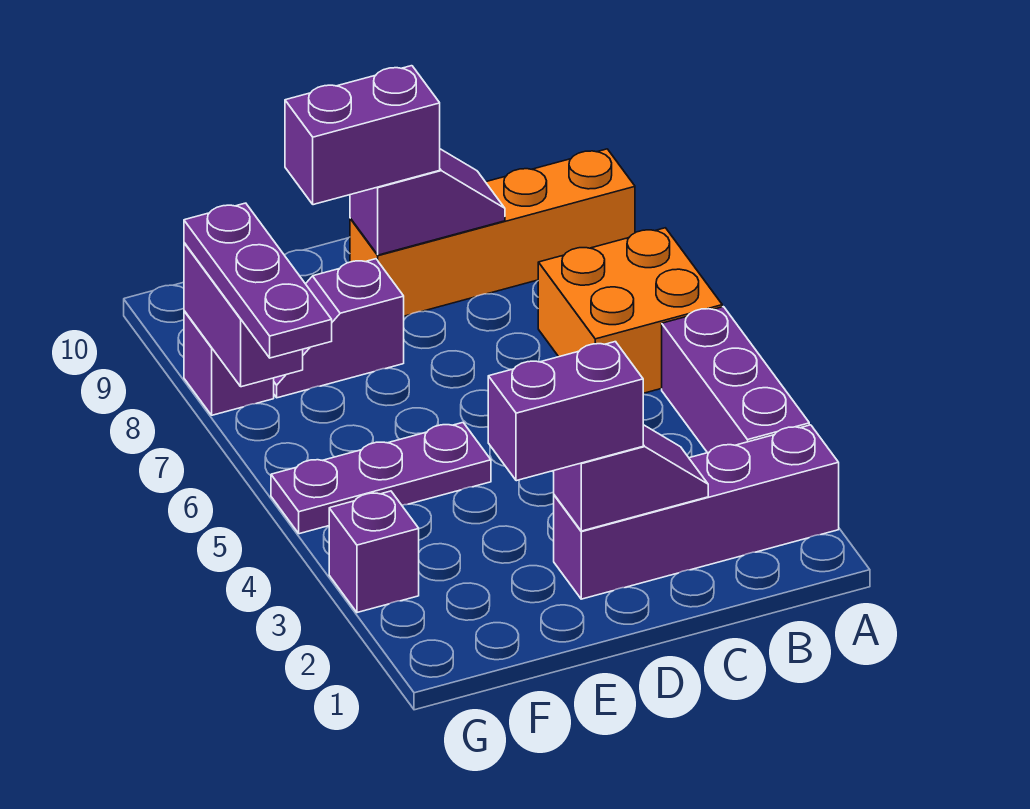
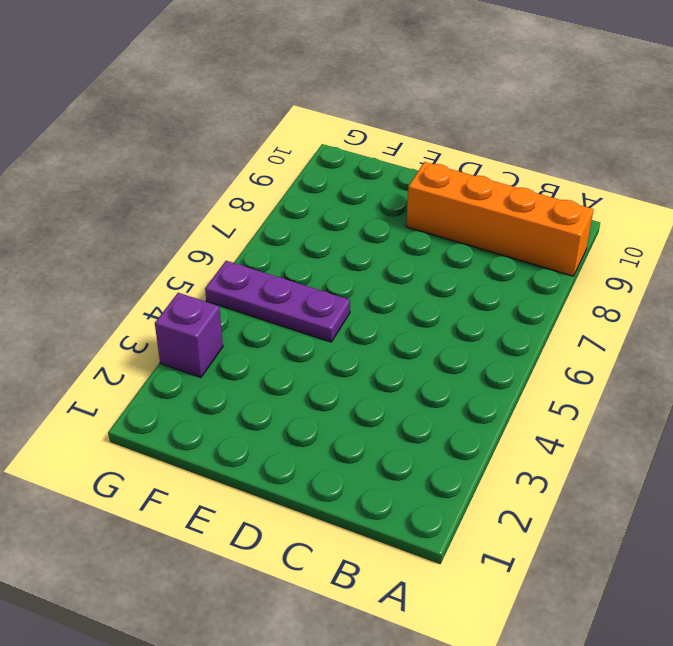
none -> purple brick A2:D2 level 1
none -> purple brick A3:A5 level 1
none -> orange brick A6:B7 level 1

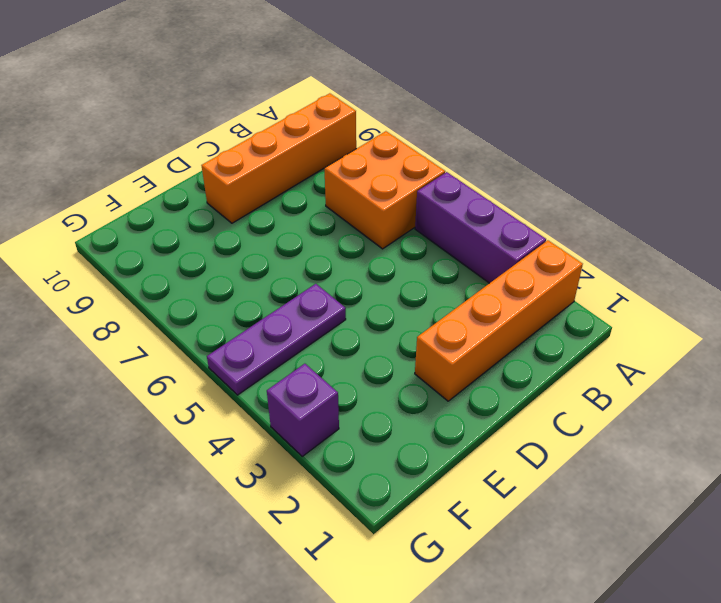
orange brick A2:D2 level 1 -> purple brick A2:D2 level 1
none -> purple slope E8:F8 level 1 top E
none -> purple brick G8 level 1
none -> purple slope C2:D2 level 2 top D

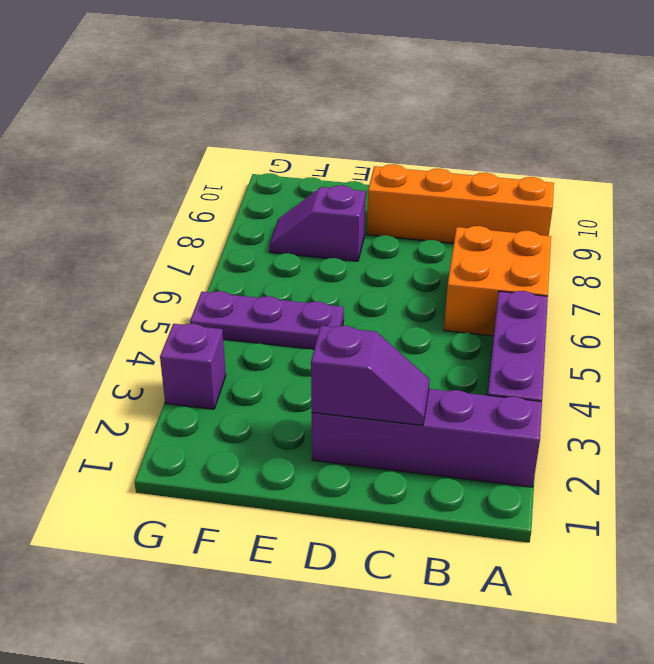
none -> purple brick G8 level 1
none -> purple slope C9:D9 level 2 top D
none -> purple brick G7:G8 level 2

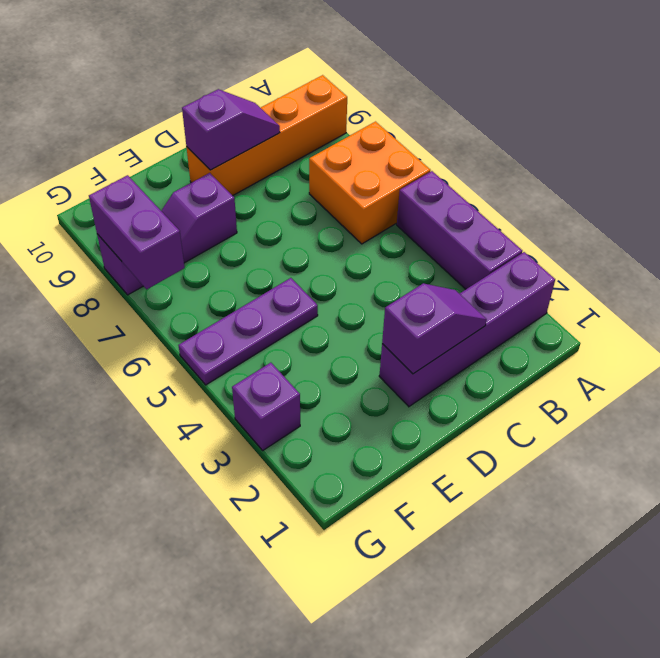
none -> purple brick D2:E2 level 3
none -> purple brick D9:E9 level 3
none -> purple plate G6:G8 level 3

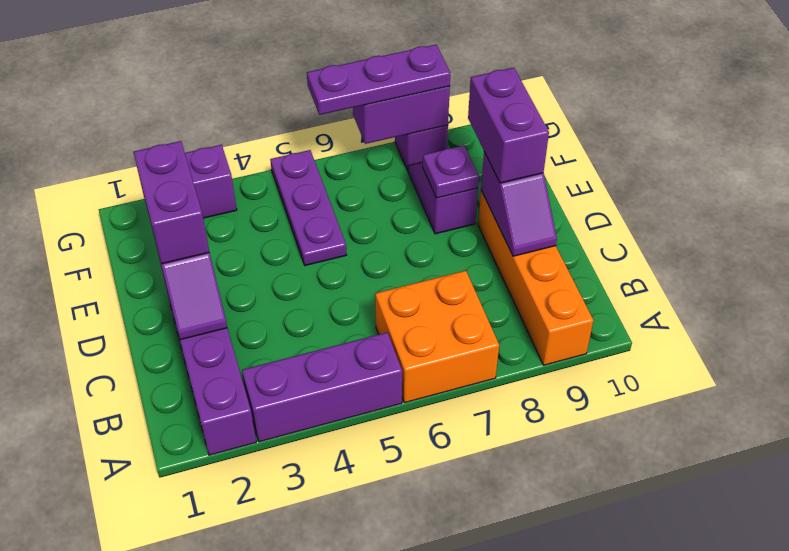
purple plate E8 level 2 -> none

